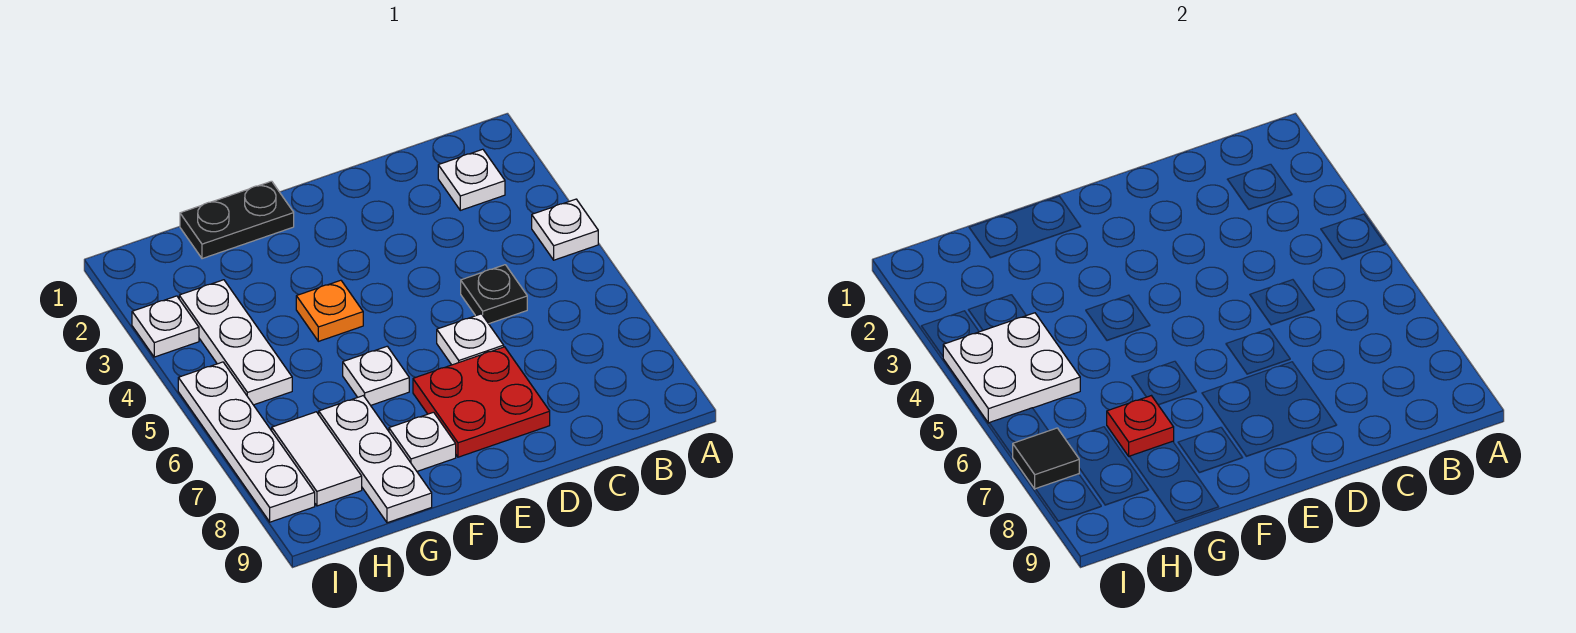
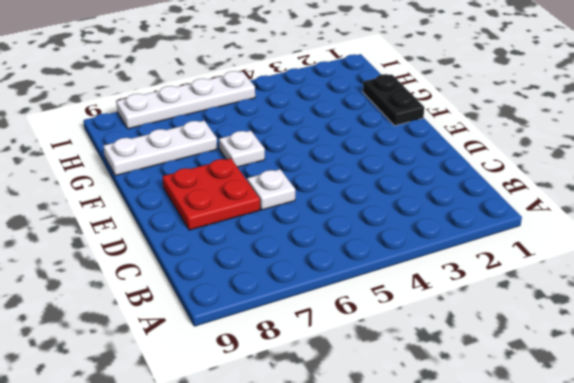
none -> white plate A4 level 1
none -> white plate B2 level 1
none -> black plate C5 level 1

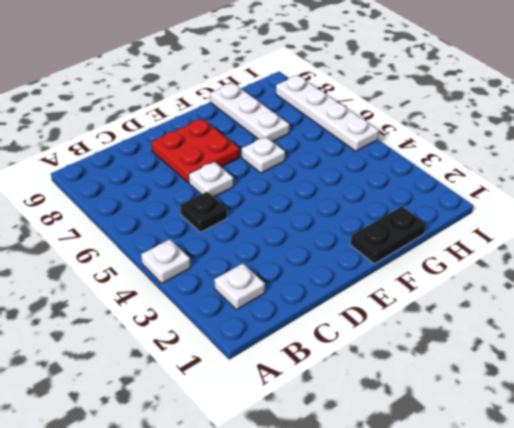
none -> orange plate F4 level 1
none -> white plate F8 level 1
none -> white plate H3:H5 level 1

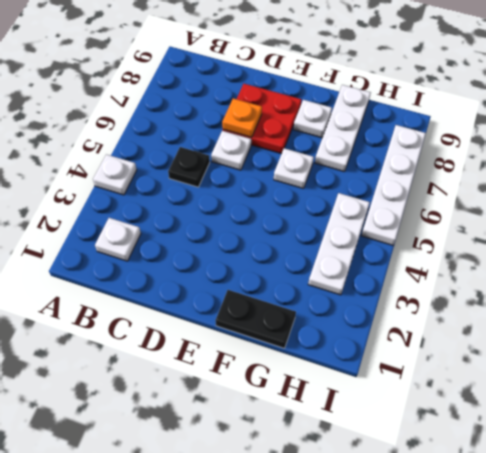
orange plate D7 level 2 -> orange plate F4 level 1
none -> white tile H7:H8 level 1
none -> white plate I3 level 1
none -> red plate G7 level 2

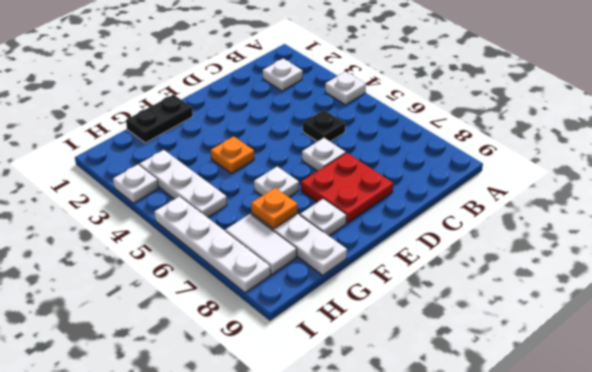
orange plate G7 level 2 -> red plate G7 level 2
none -> white plate H4:I5 level 2
none -> black tile I7 level 2

